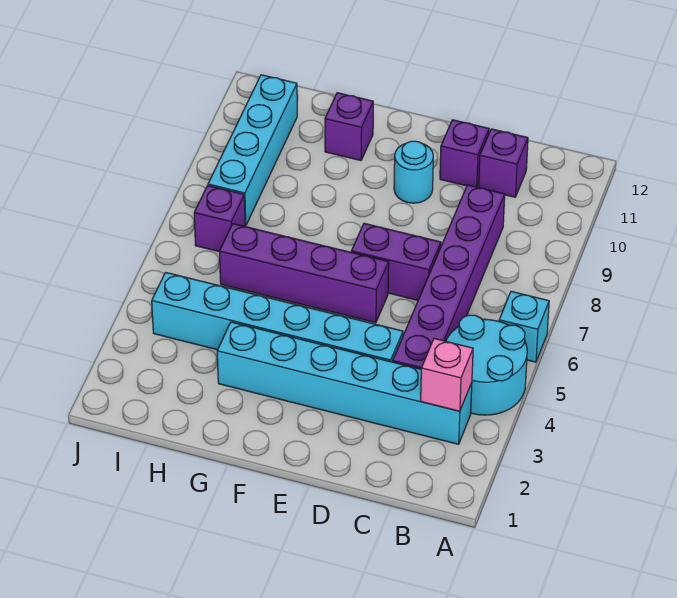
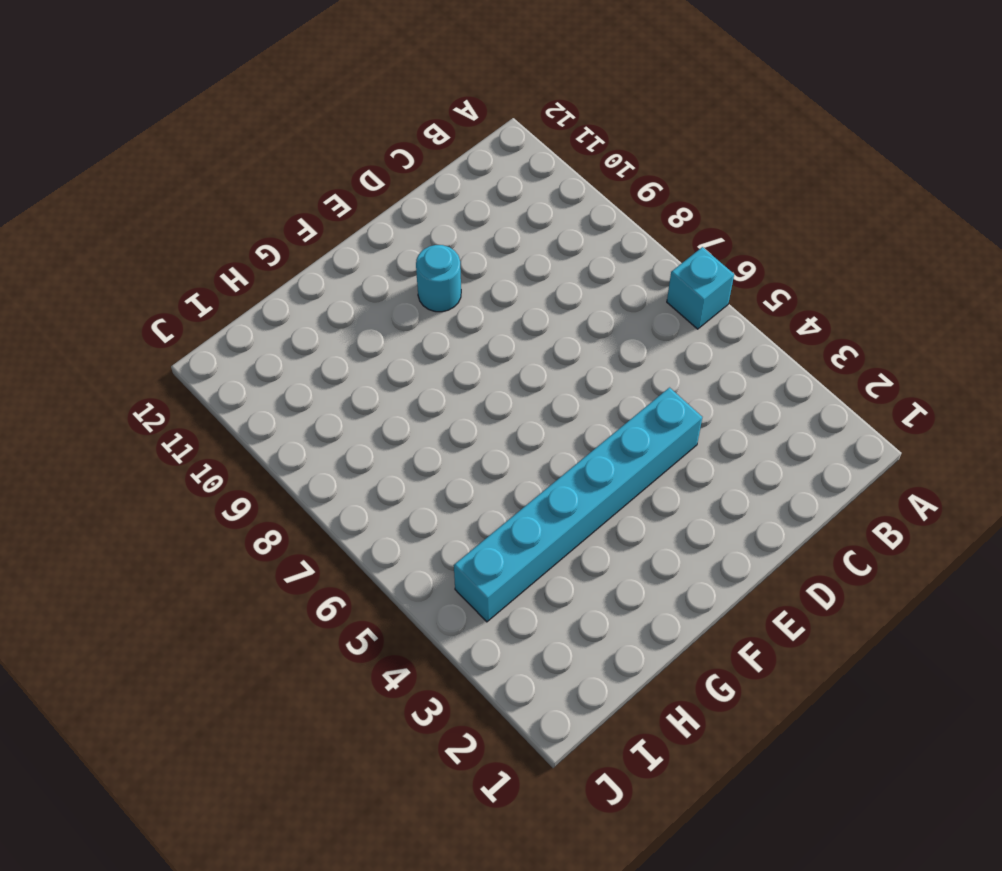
none -> cyan round brick A4:B5 level 1
none -> cyan brick B3:G3 level 1
none -> purple brick C4:C9 level 1

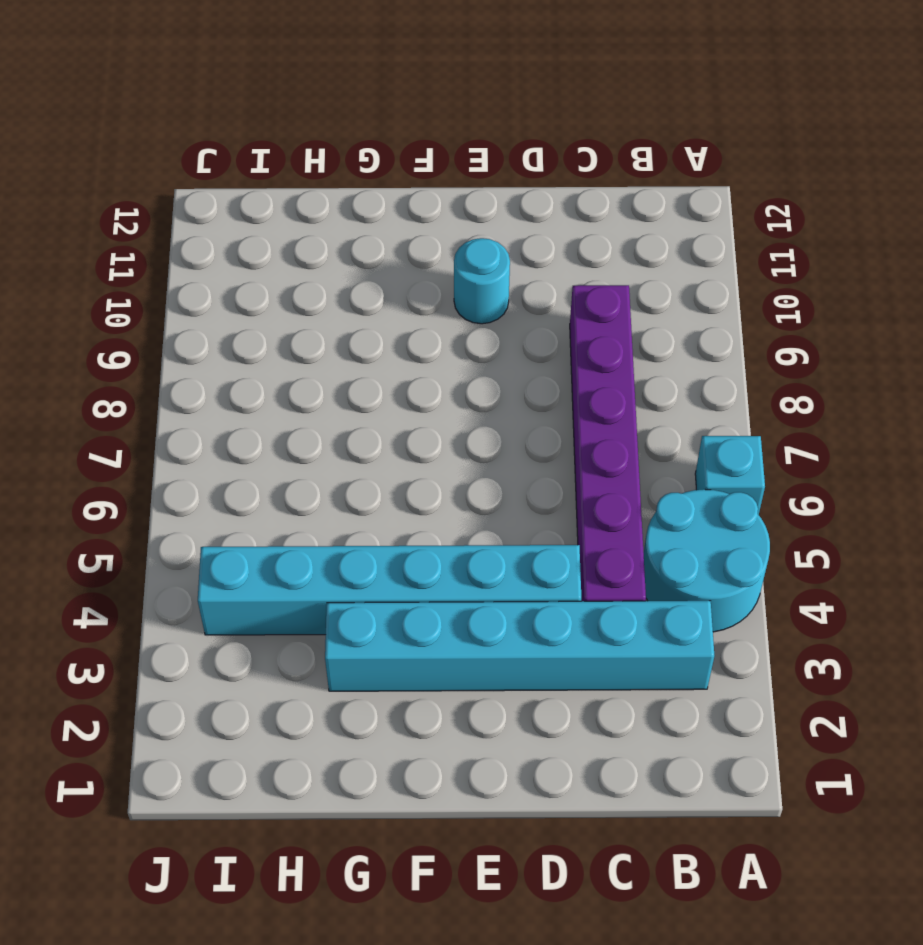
none -> purple brick C11 level 1
none -> purple brick D7:E7 level 1
none -> purple brick D11 level 1

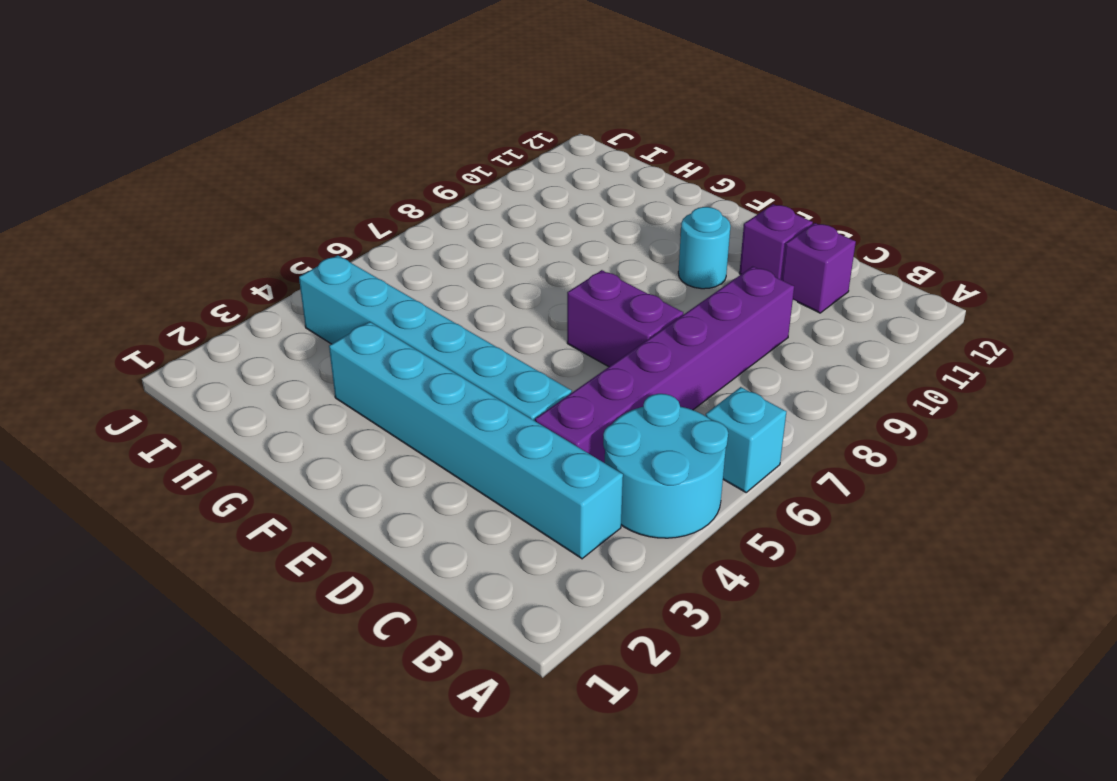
none -> purple brick E6:H6 level 1
none -> purple brick G11 level 1
none -> purple brick I7 level 1

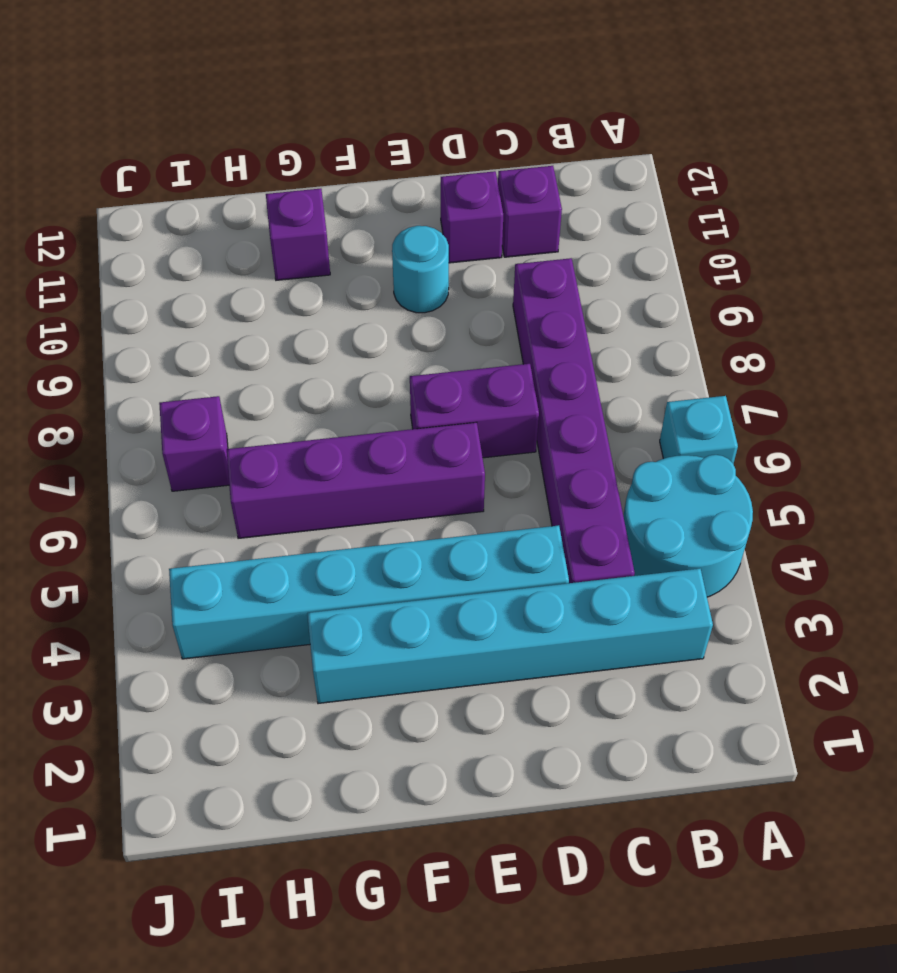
none -> cyan brick I8:I11 level 1
none -> pink brick B3 level 2

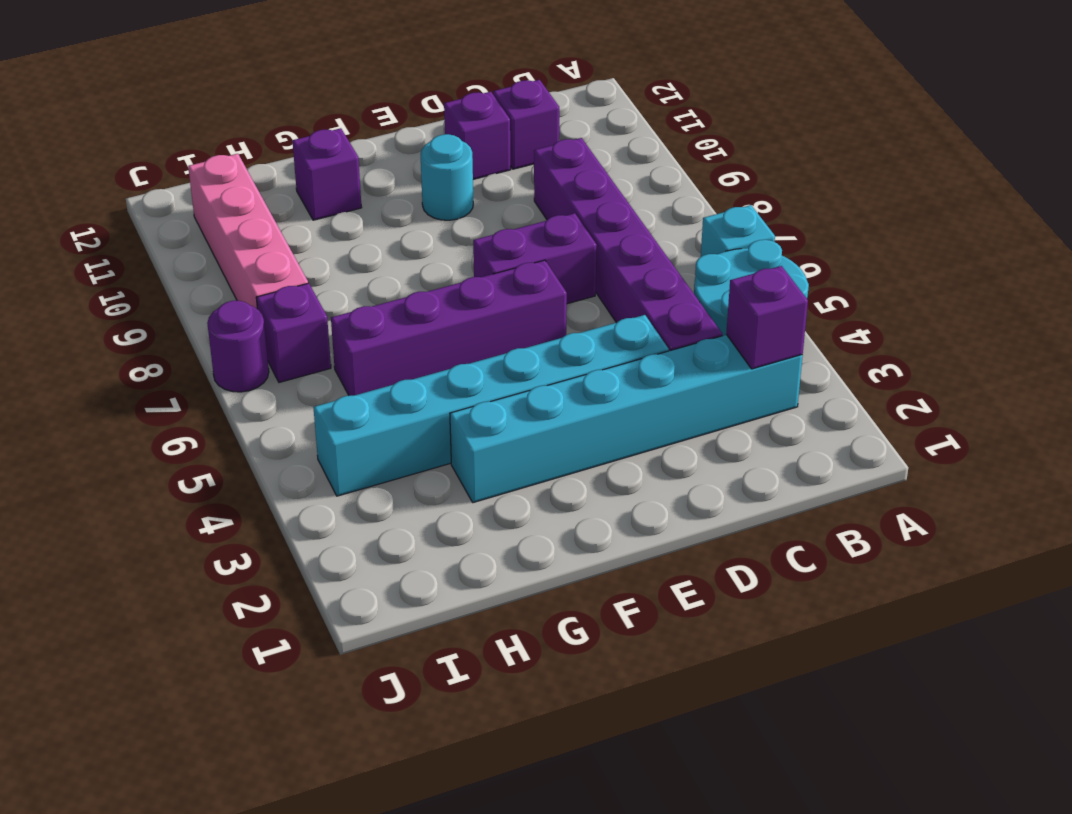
purple brick B3 level 2 -> pink brick B3 level 2
pink brick I8:I11 level 1 -> cyan brick I8:I11 level 1
purple round brick J7 level 1 -> none

